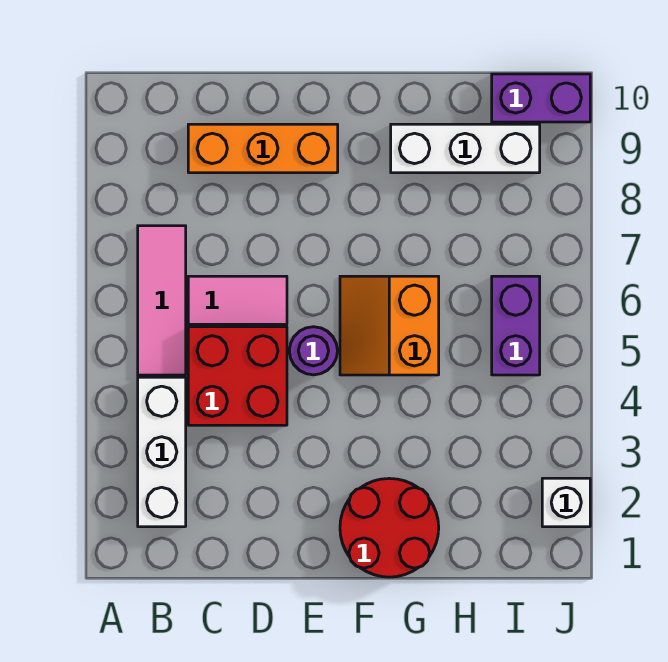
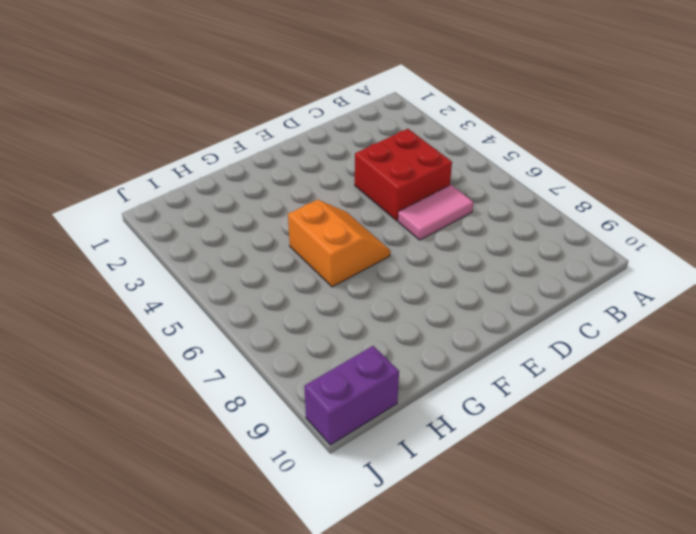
none -> white brick B2:B4 level 1
none -> pink tile B5:B7 level 1
none -> orange brick C9:E9 level 1

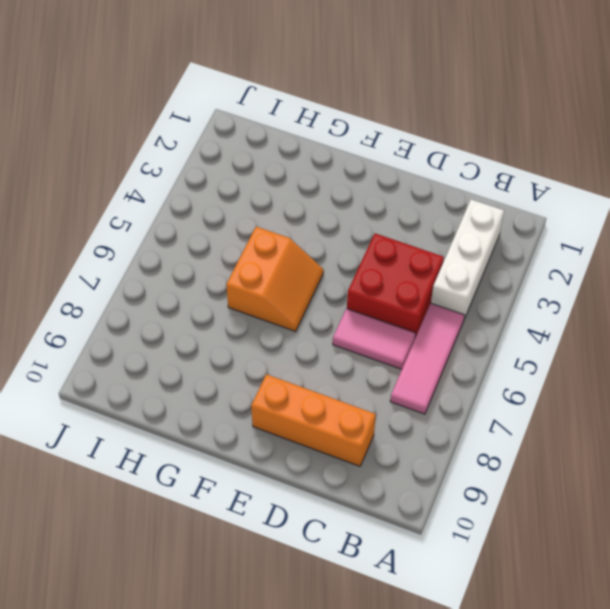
none -> purple round brick E5 level 1
none -> red round brick F1:G2 level 1
none -> white brick G9:I9 level 1

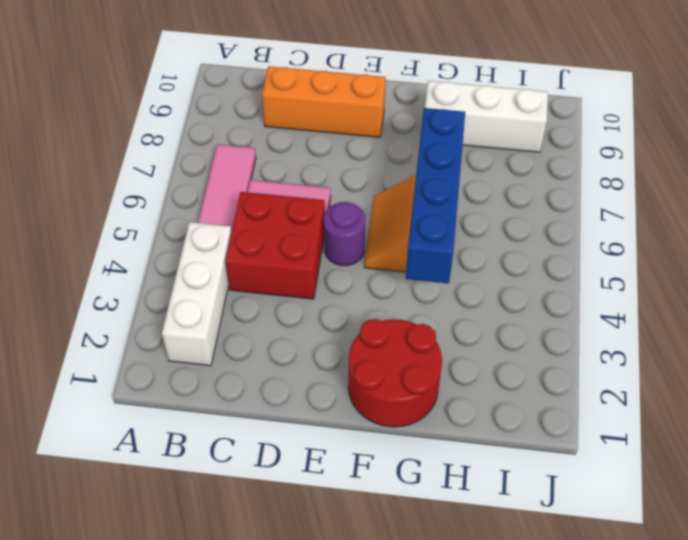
blue brick G4:G7 level 2 -> none
none -> purple brick I5:I6 level 1
none -> purple brick I10:J10 level 1
none -> white brick J2 level 1

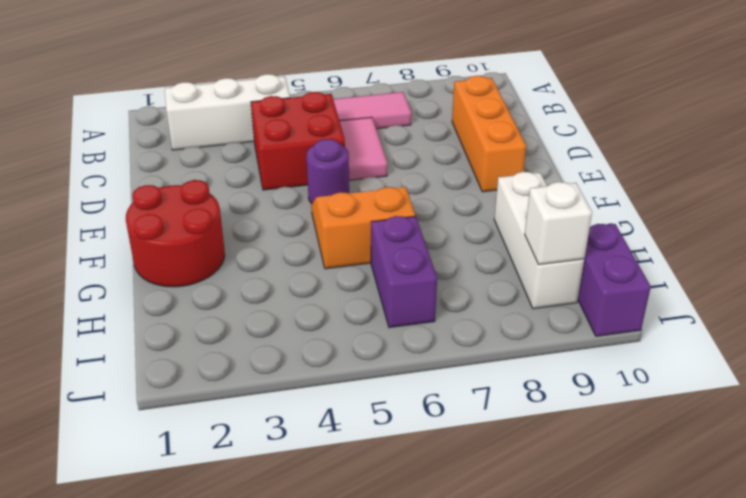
purple brick H6:I6 level 1 -> purple brick I5:I6 level 1
white brick I9 level 2 -> white brick J2 level 1

